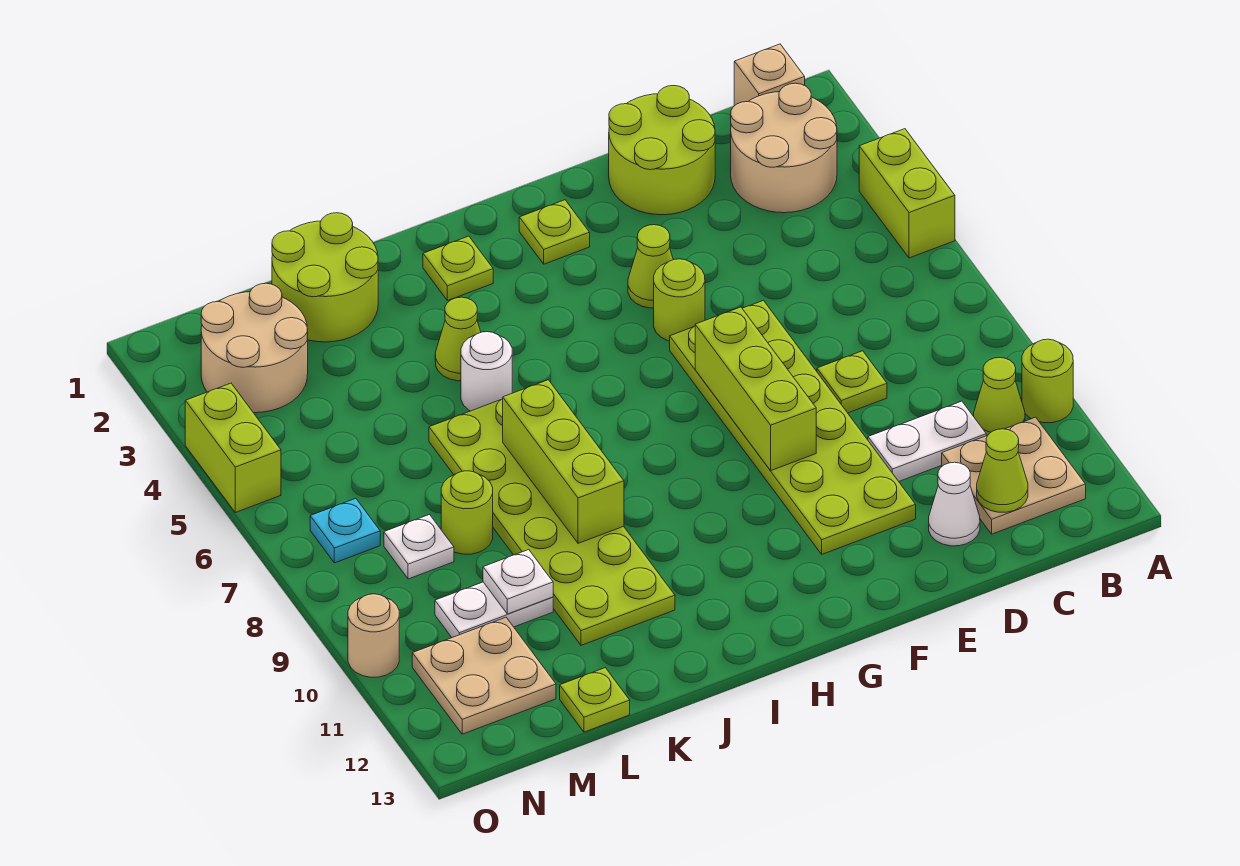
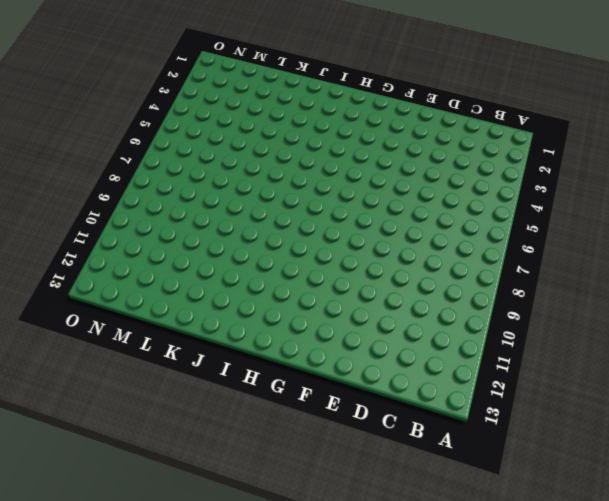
none -> lime brick A4:A5 level 1
none -> lime round brick A10 level 1
none -> tan brick B1 level 1
none -> tan round brick B2:C3 level 1

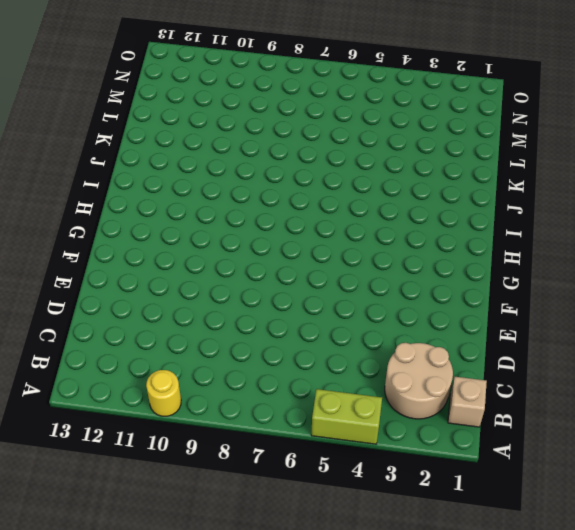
yellow round brick A10 level 1 -> lime round brick A10 level 1
none -> lime cone B10 level 1
none -> tan plate B11:C12 level 1
none -> white plate C10:D10 level 1
none -> lime round brick D1:E2 level 1

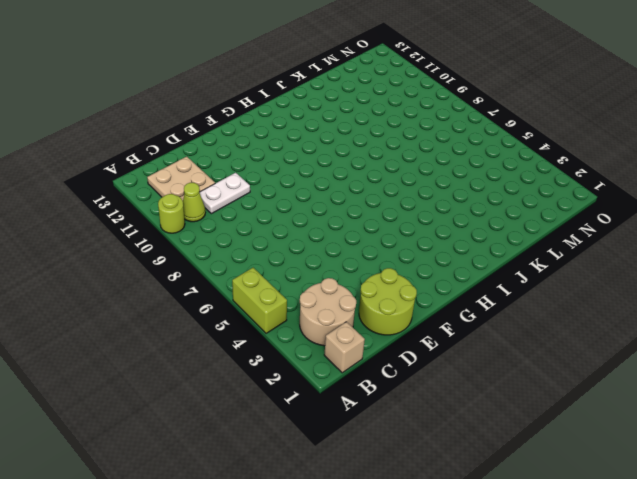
none -> lime plate D8 level 1
none -> white cone D12 level 1
none -> lime plate E6:F11 level 1
none -> lime cone F4 level 1

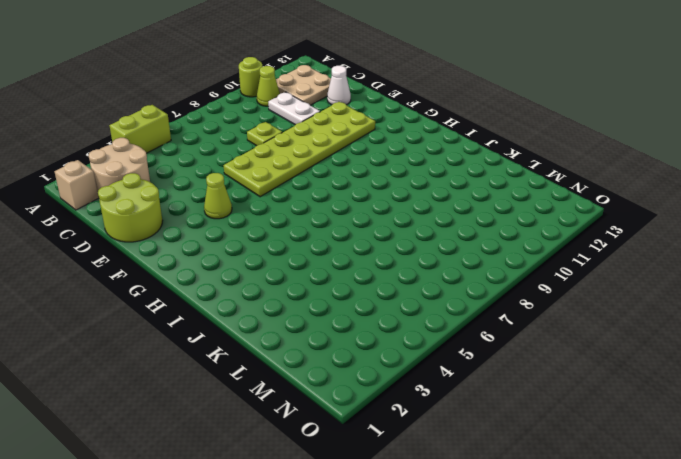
none -> lime round brick F5 level 1
none -> lime plate G2 level 1
none -> lime plate I2 level 1
none -> lime cone J4 level 1

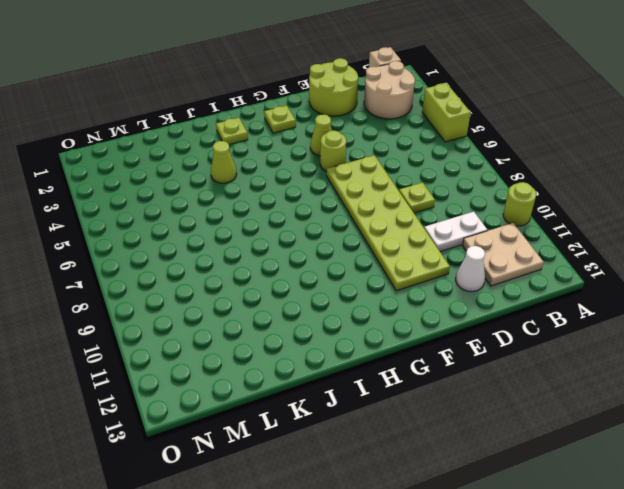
none -> lime cone B10 level 1
none -> white round brick J5 level 1
none -> lime plate J6:K11 level 1
none -> lime round brick K1:L2 level 1

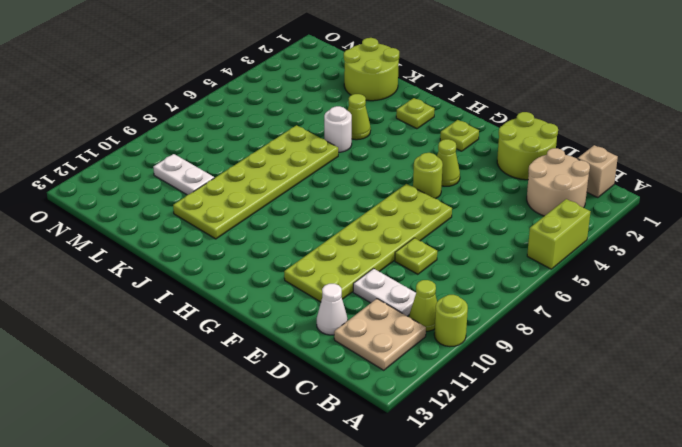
none -> lime round brick L8 level 1
none -> lime plate L13 level 1
none -> tan round brick M2:N3 level 1
none -> white plate M8 level 1

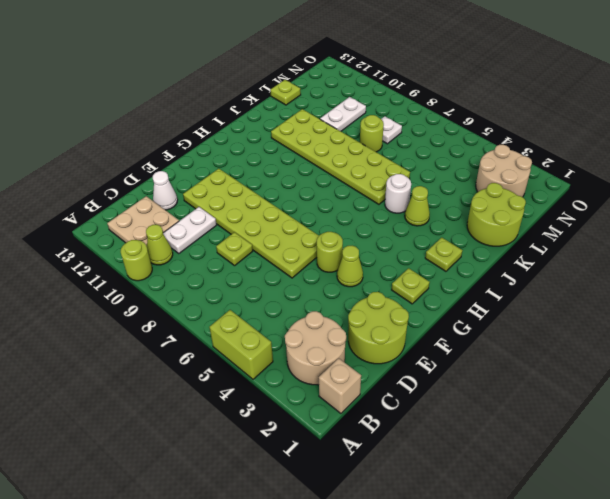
none -> tan plate M11:N12 level 1
none -> cyan plate N7 level 1
none -> lime brick O4:O5 level 1
none -> tan round brick O10 level 1

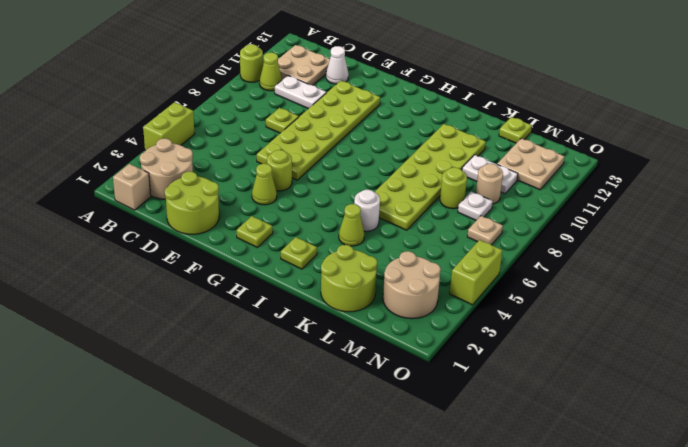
tan round brick M9 level 1 -> tan round brick O10 level 1
tan plate N7 level 1 -> cyan plate N7 level 1
none -> lime cone C12 level 2
none -> lime brick F7:F9 level 2
none -> lime brick J7:J9 level 2
none -> white plate L10 level 2

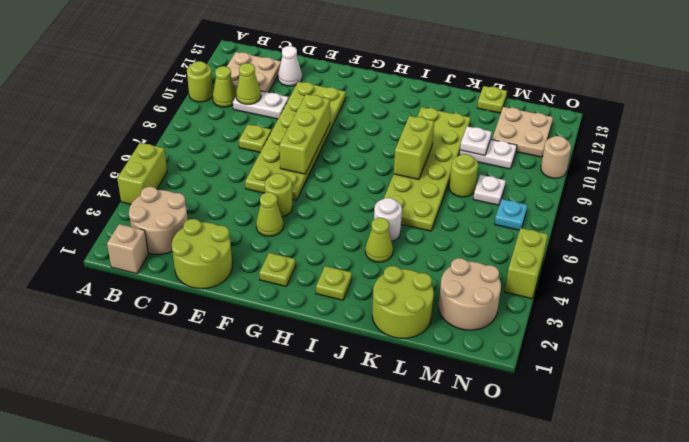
lime cone C10 level 2 -> lime cone C12 level 2
lime brick J8:J9 level 2 -> lime brick J7:J9 level 2

